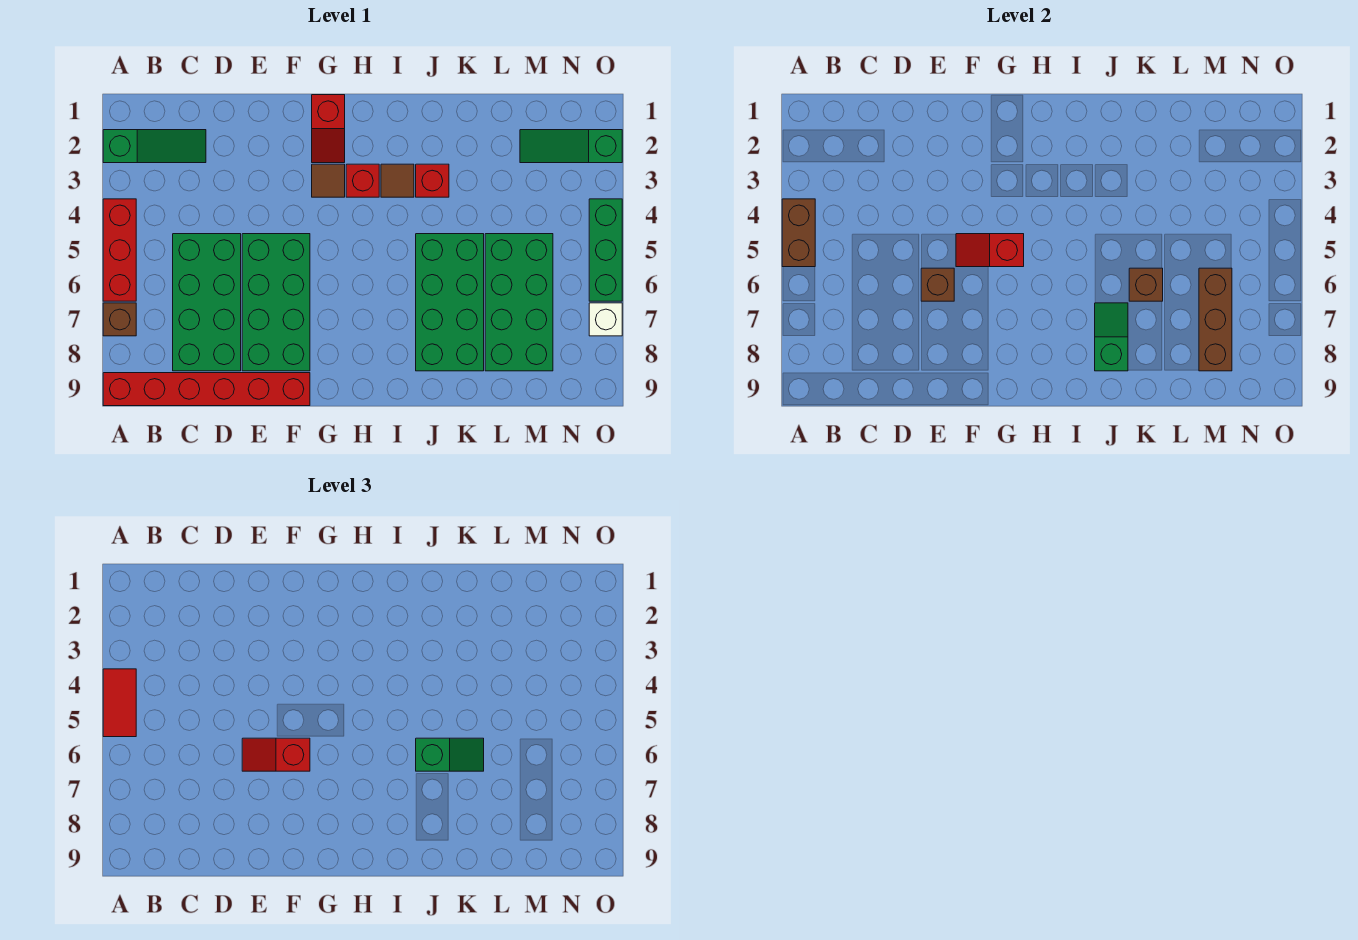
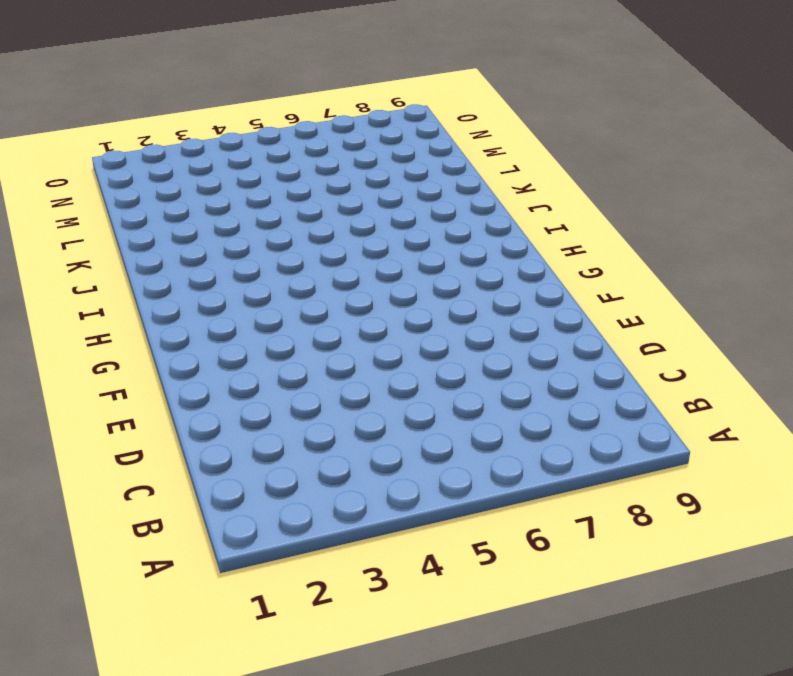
none -> green slope A2:C2 level 1 top A
none -> red brick A4:A6 level 1
none -> brown brick A7 level 1

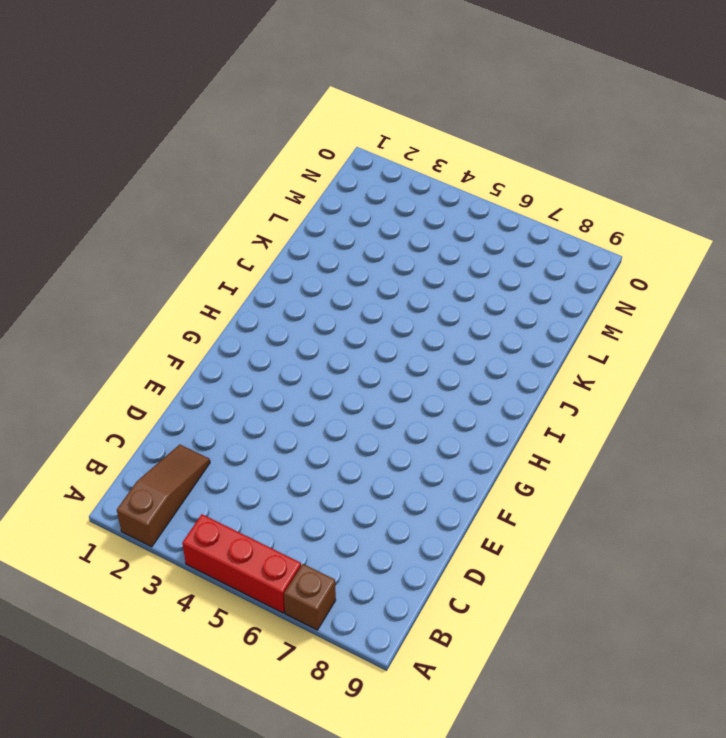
brown slope A2:C2 level 1 top A -> green slope A2:C2 level 1 top A
none -> red brick A9:F9 level 1
none -> green brick C5:D8 level 1
none -> green brick E5:F8 level 1

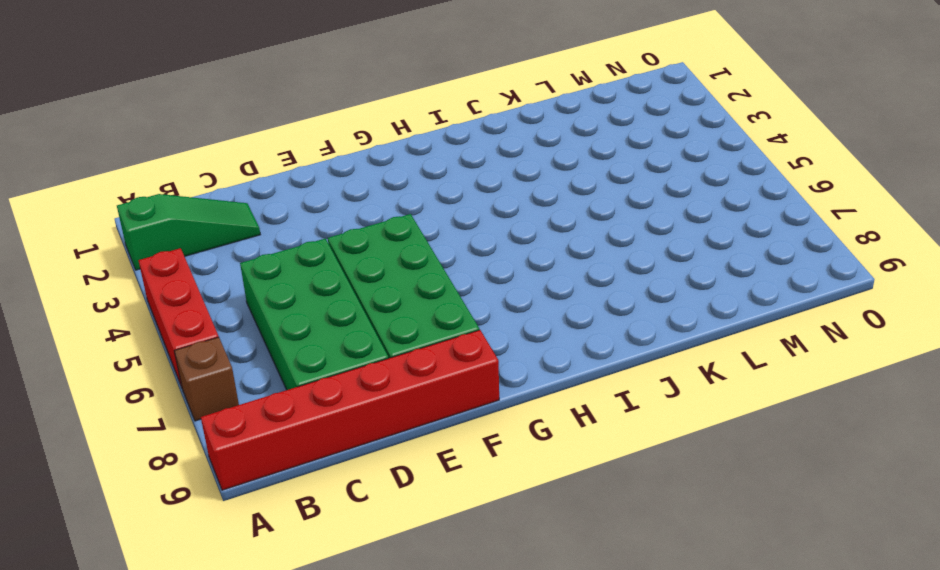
none -> red slope G1:G2 level 1 top 1
none -> brown tile G3 level 1
none -> red brick H3 level 1

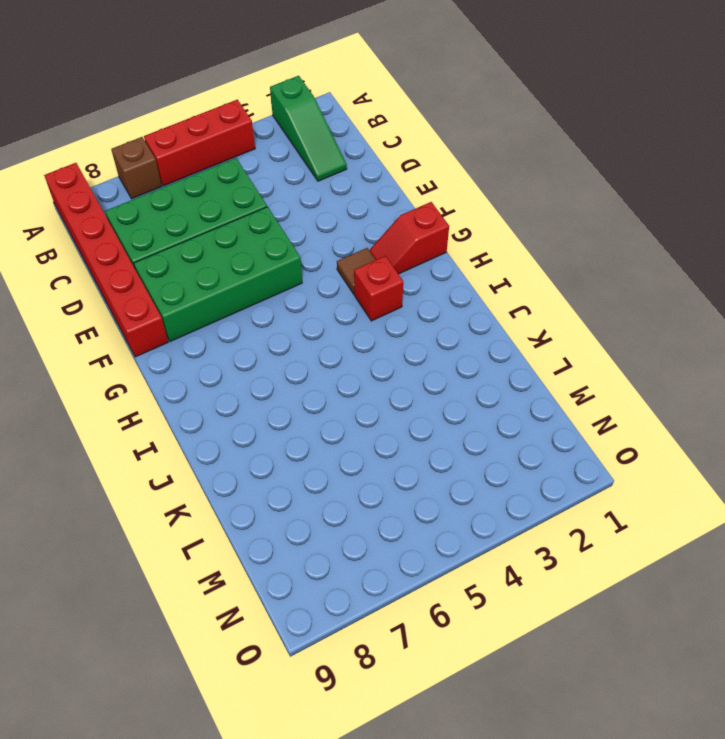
none -> brown tile I3 level 1
none -> red brick J3 level 1
none -> green brick J5:K8 level 1

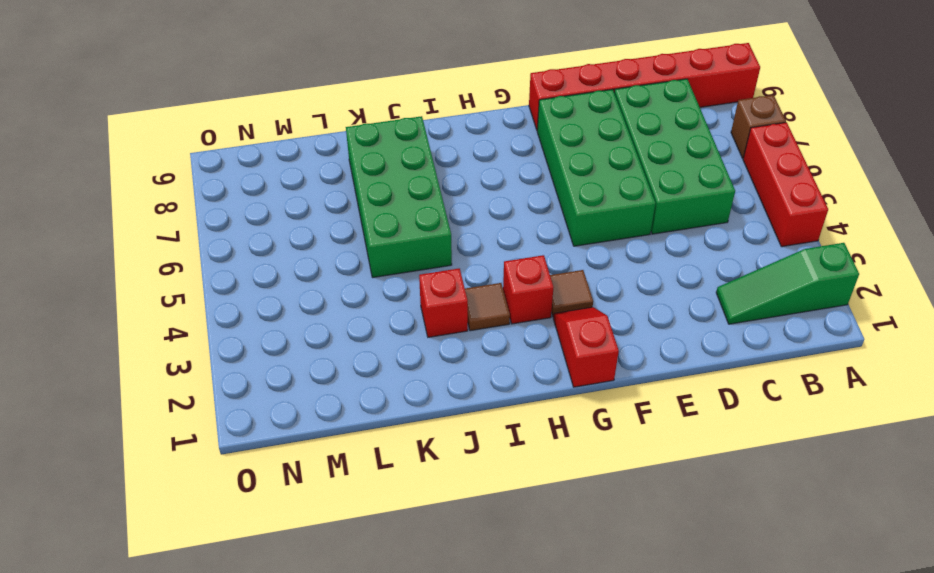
none -> green brick L5:M8 level 1
none -> green slope M2:O2 level 1 top O
none -> green brick O4:O6 level 1

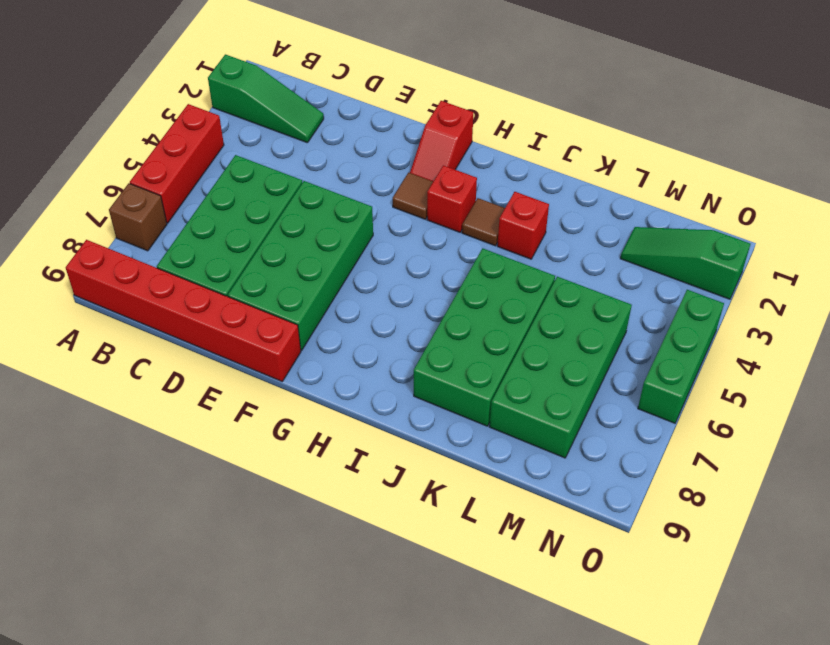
none -> white brick O7 level 1
none -> brown brick A4:A5 level 2
none -> brown brick E6 level 2

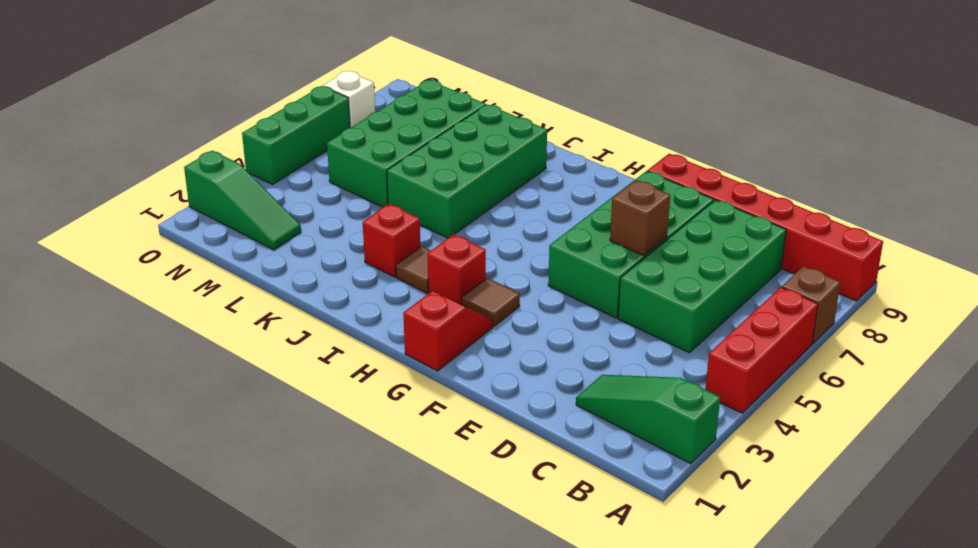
none -> brown brick A4:A5 level 2
none -> red slope F5:G5 level 2 top G
none -> green slope J7:J8 level 2 top 8

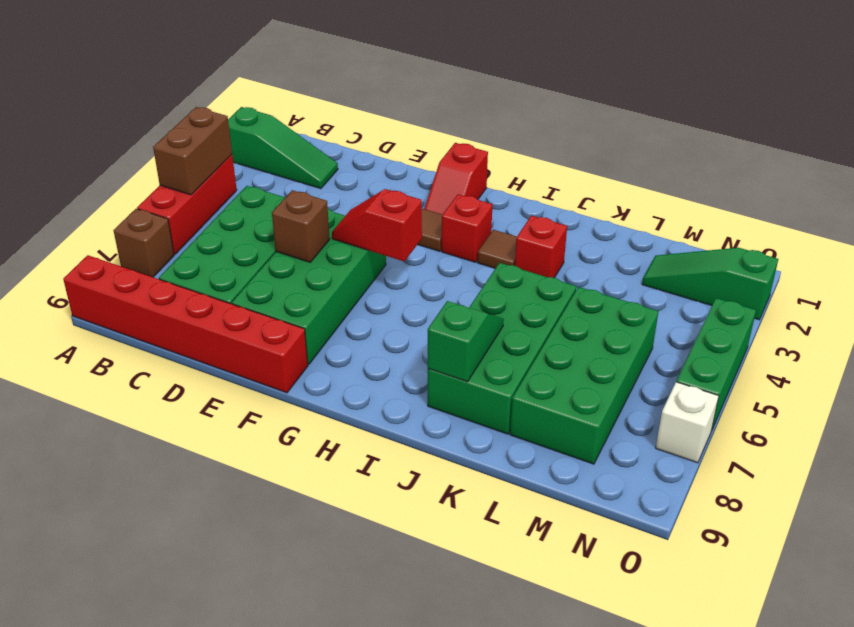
none -> brown brick K6 level 2
none -> brown brick M6:M8 level 2
none -> red tile A4:A5 level 3

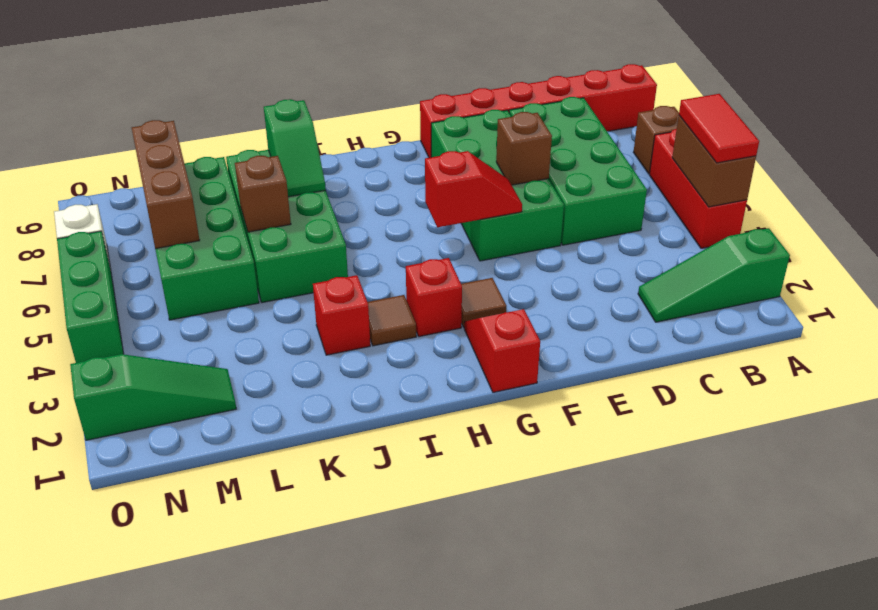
none -> red slope E6:F6 level 3 top F
none -> green slope J6:K6 level 3 top J

